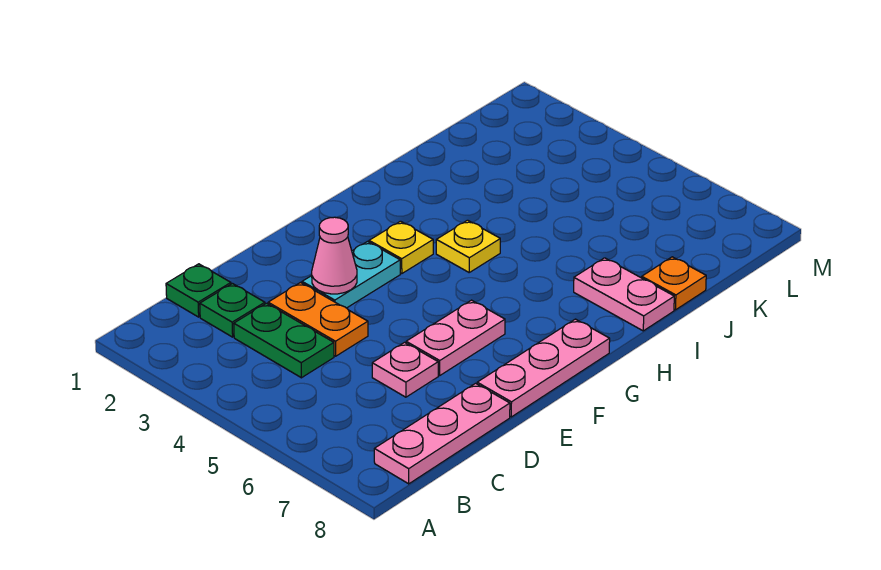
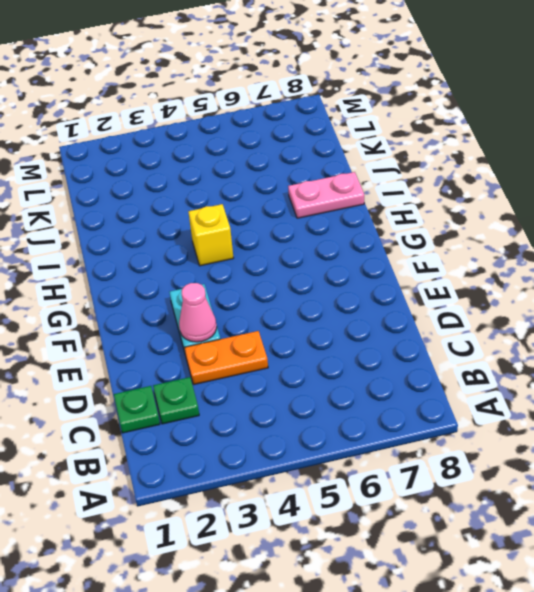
yellow brick H4 level 1 -> yellow plate H4 level 1
none -> pink plate B8:D8 level 1
none -> green plate C3:C4 level 1
none -> pink plate D6 level 1

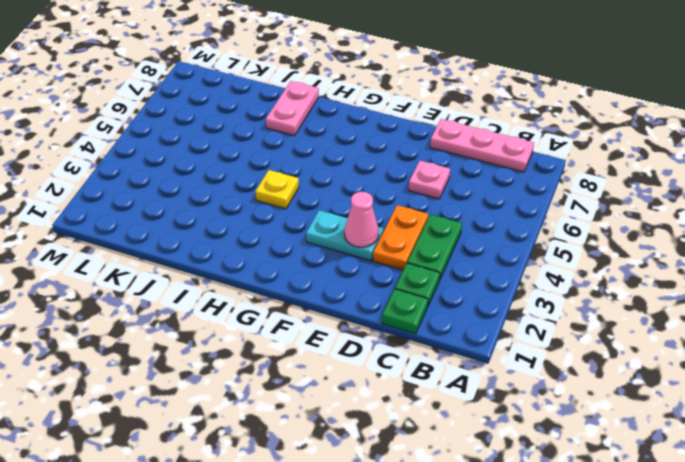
none -> pink plate E6:F6 level 1
none -> pink plate E8:G8 level 1
none -> yellow plate G3 level 1

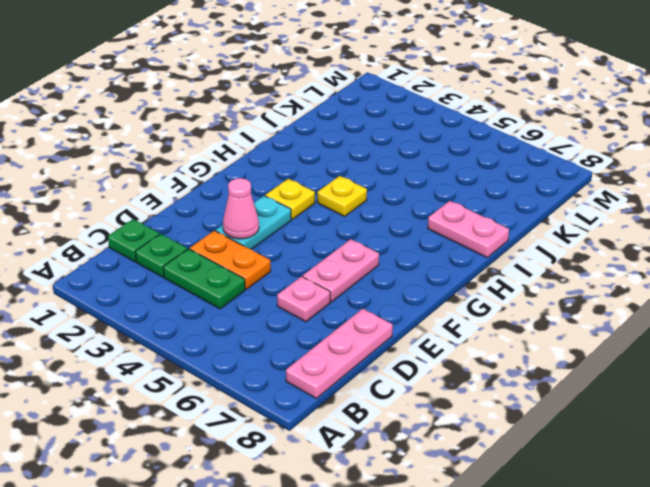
none -> pink plate E8:G8 level 1
none -> orange plate J8 level 1

